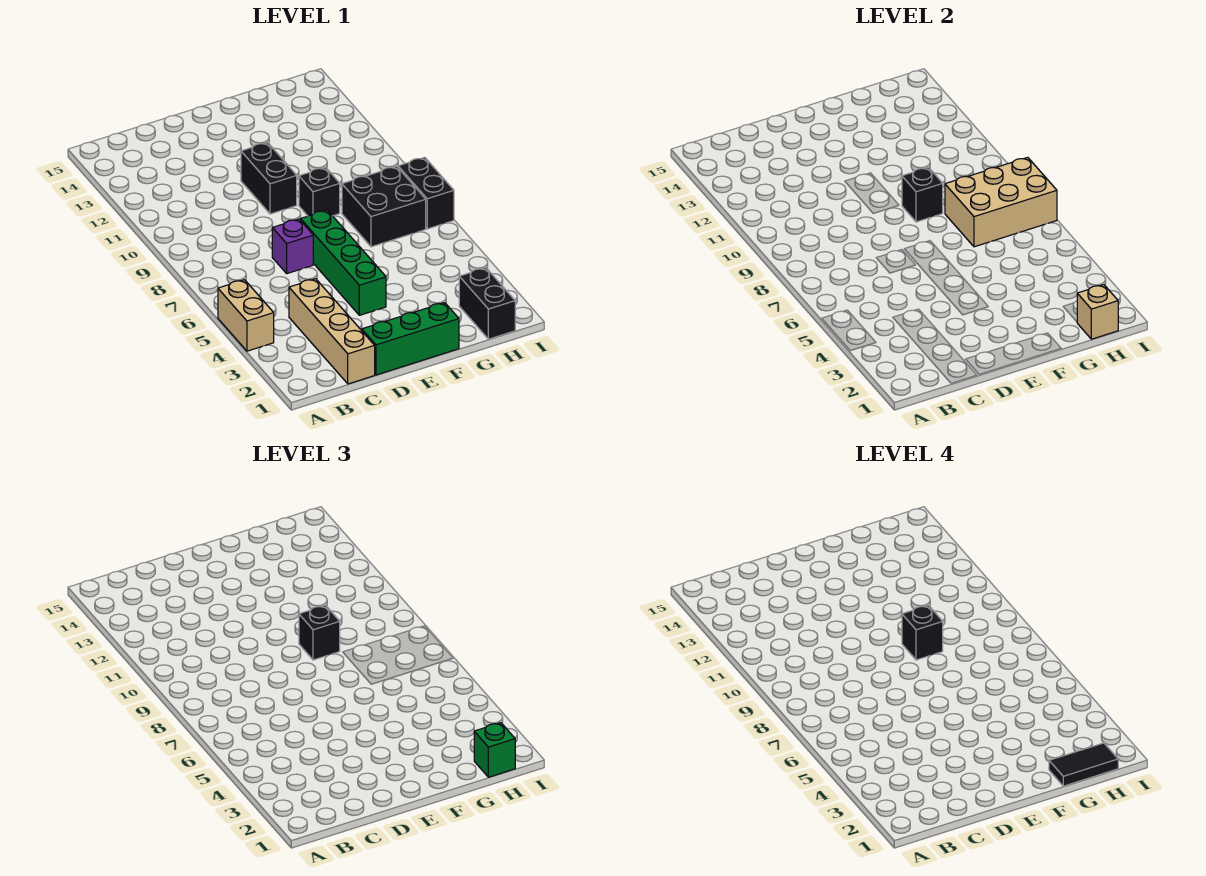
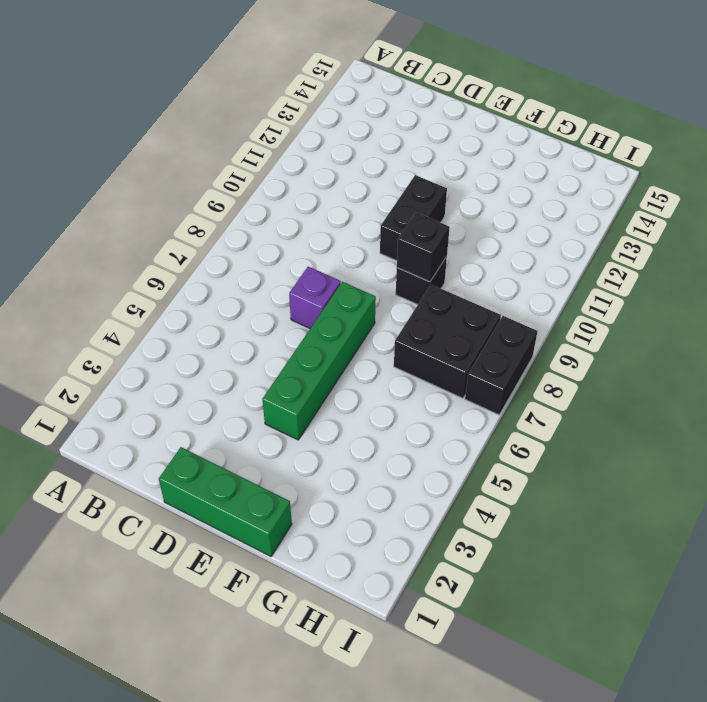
none -> tan brick A4:A5 level 1
none -> tan brick C1:C4 level 1
none -> black brick H1:H2 level 1

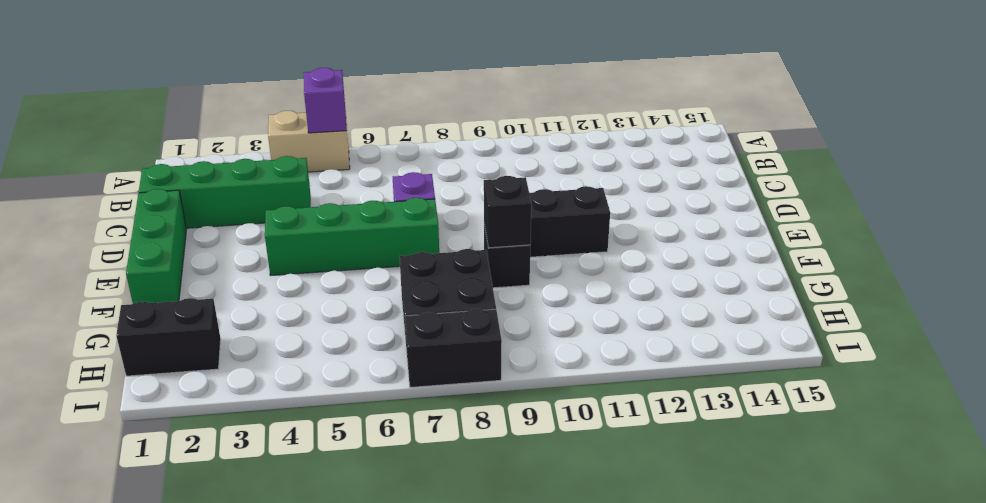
purple brick A5 level 2 -> none
green brick C1:C4 level 1 -> tan brick C1:C4 level 1
none -> tan brick G7:I8 level 2
none -> tan brick H1 level 2
none -> black brick F9 level 3

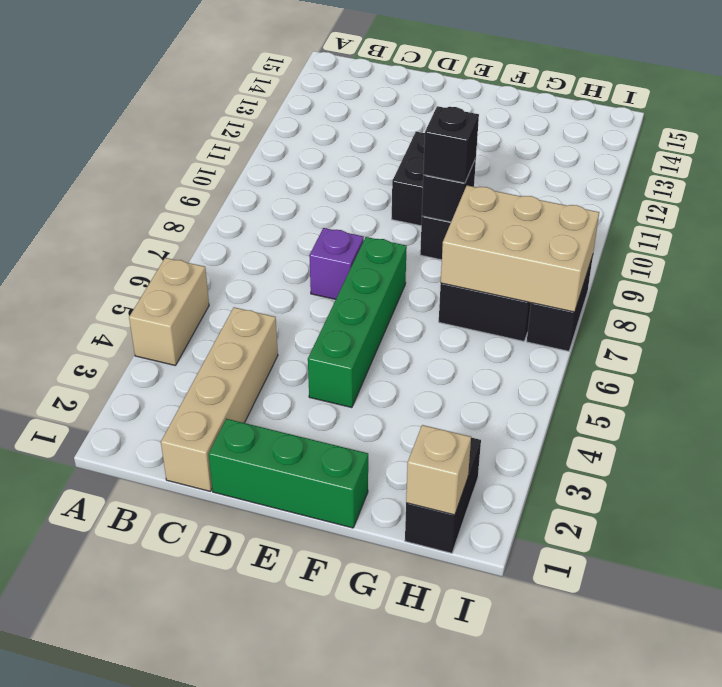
none -> green brick H1 level 3
none -> black brick F9 level 4
none -> black tile G1:H1 level 4

